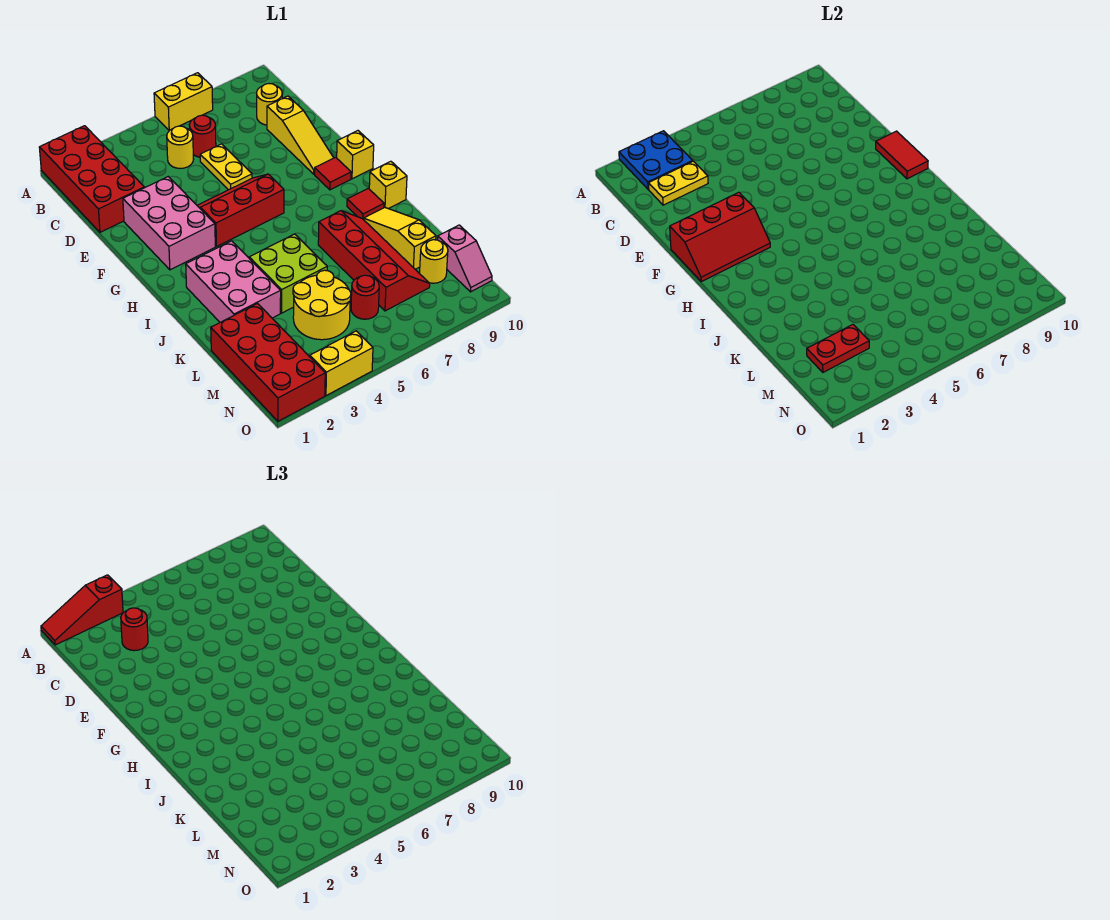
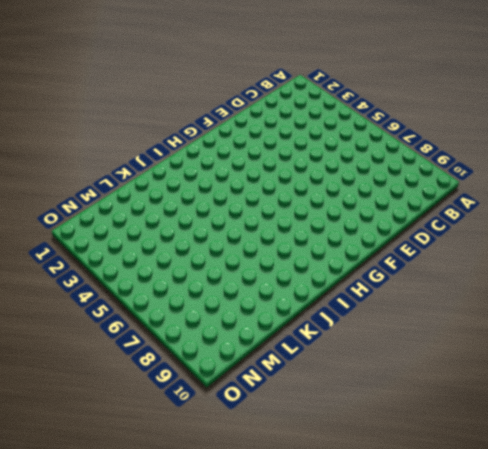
none -> red brick A1:D2 level 1
none -> yellow brick A6:A7 level 1
none -> yellow round brick C5 level 1
none -> red round brick C6 level 1

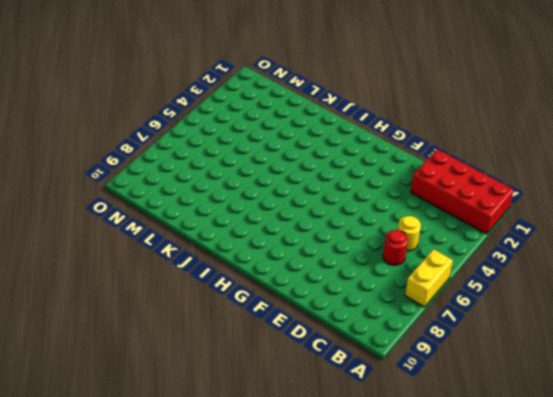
none -> yellow round brick C9 level 1
none -> yellow plate D6:E6 level 1
none -> yellow slope D9:F9 level 1 top D
none -> pink brick E2:G3 level 1

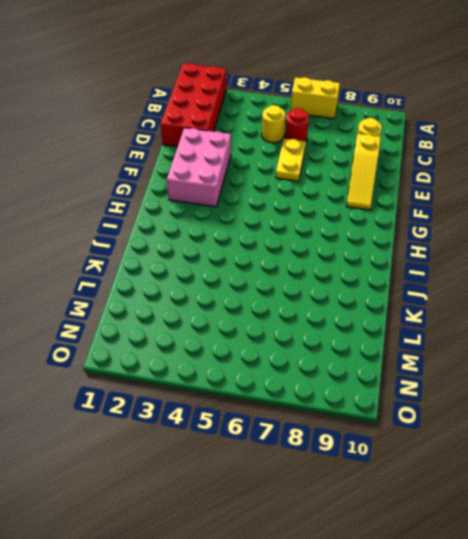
none -> red slope F4:G6 level 1 top G
none -> red tile G9 level 1
none -> yellow brick G10 level 1
none -> pink brick I2:K3 level 1

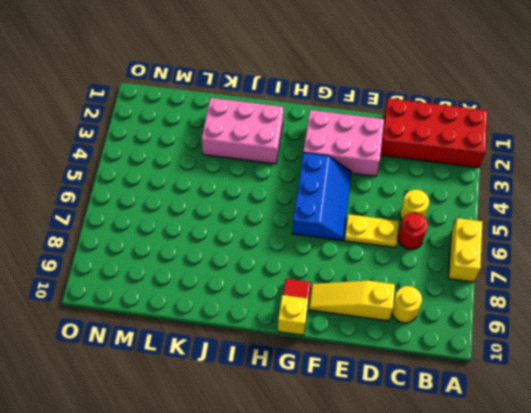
blue slope F4:G6 level 1 top G -> red slope F4:G6 level 1 top G
none -> red tile I9 level 1
none -> yellow brick I10 level 1
none -> lime brick J4:K5 level 1
none -> red slope J7:M8 level 1 top 7

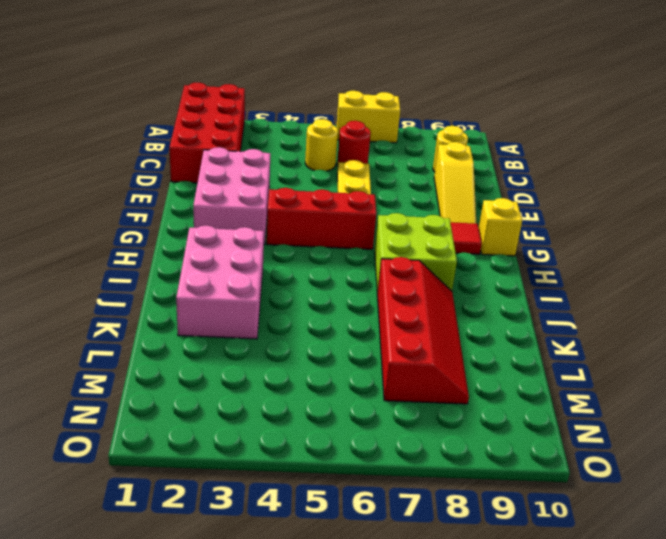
lime brick H7:I8 level 1 -> lime brick J4:K5 level 1
none -> red tile I9 level 1
none -> yellow brick I10 level 1
none -> yellow slope J9:L9 level 1 top L
none -> red brick L1:O2 level 1

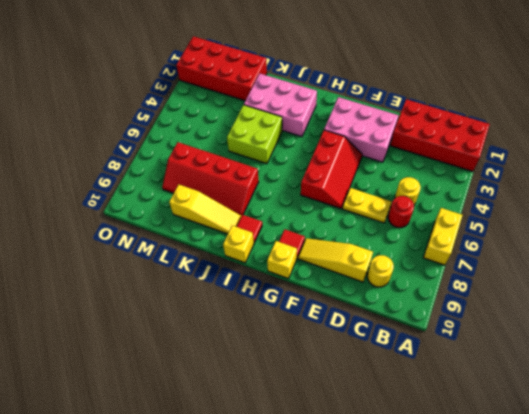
none -> yellow round brick L4:M5 level 1
none -> red round brick M6 level 1
none -> yellow round brick M9 level 1
none -> pink slope M10:N10 level 1 top M

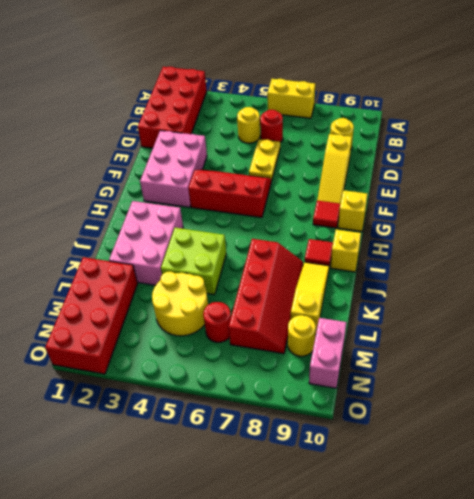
pink brick M10:N10 level 1 -> pink slope M10:N10 level 1 top M
none -> yellow brick O3:O4 level 1
none -> blue plate A2:B3 level 2
none -> yellow plate C2:C3 level 2
none -> red slope F1:G3 level 2 top F

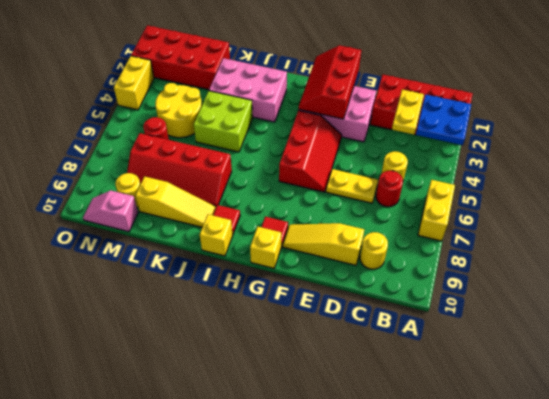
none -> red tile F10:G10 level 2
none -> red plate M2:M3 level 2
none -> red slope A1:A3 level 3 top 3
none -> red round brick C3 level 3

